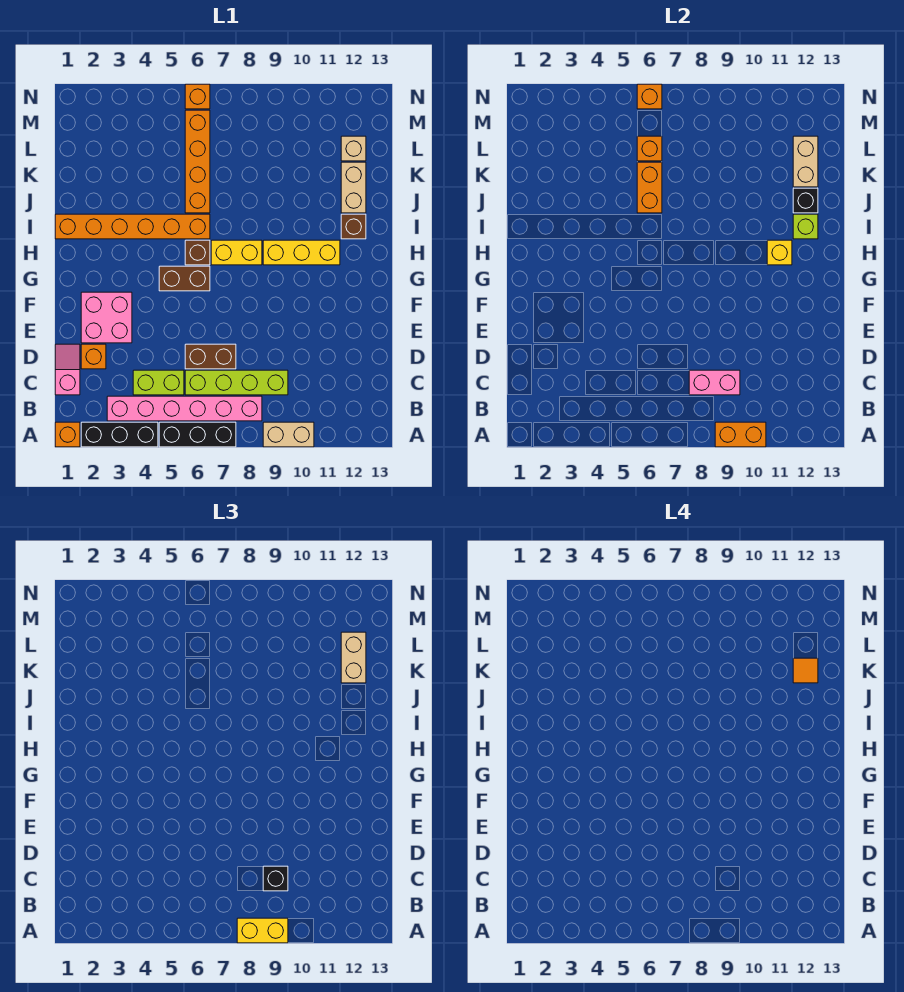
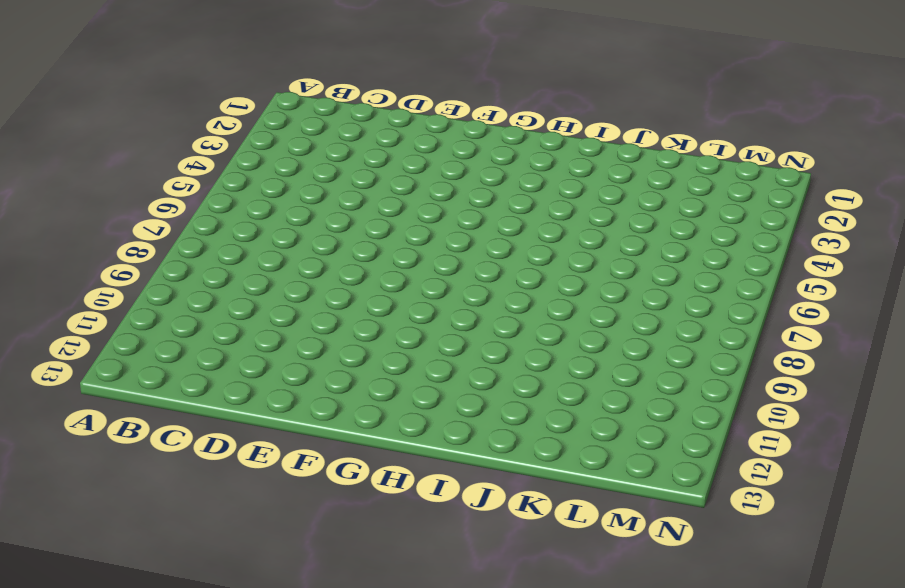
none -> orange brick A1 level 1
none -> black brick A2:A4 level 1
none -> black brick A5:A7 level 1
none -> tan brick A9:A10 level 1

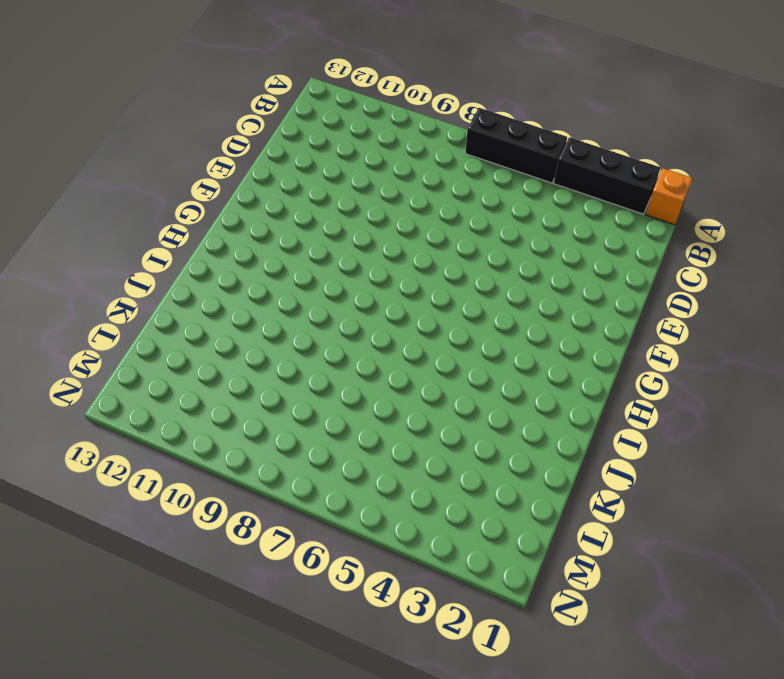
none -> tan brick A9:A10 level 1
none -> pink brick B3:B8 level 1
none -> pink slope C1:D1 level 1 top C
none -> lime brick C4:C5 level 1

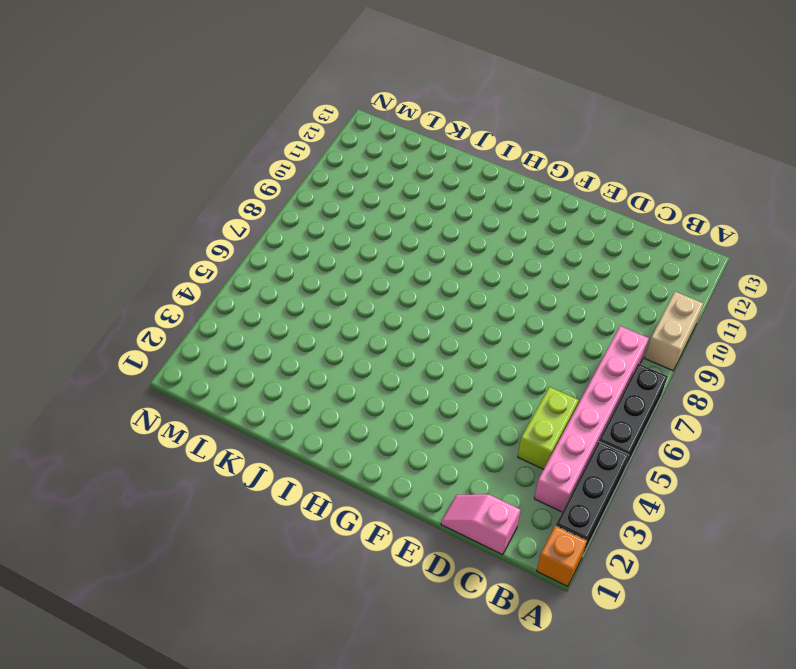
none -> lime brick C6:C9 level 1
none -> orange brick D2 level 1
none -> brown brick D6:D7 level 1
none -> pink brick E2:F3 level 1

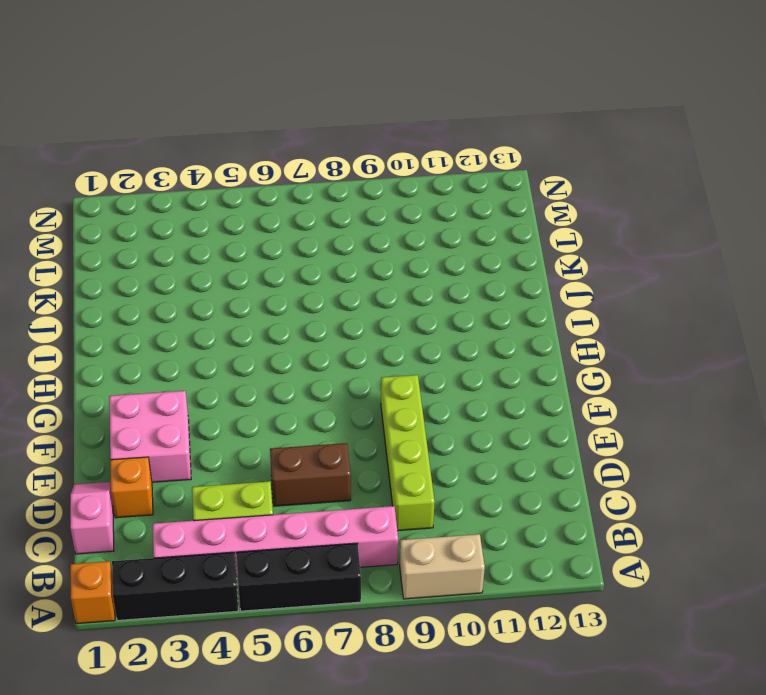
lime brick C9:F9 level 1 -> lime brick C6:C9 level 1
none -> brown brick G5:G6 level 1
none -> brown brick H6 level 1
none -> yellow brick H7:H8 level 1
none -> yellow brick H9:H11 level 1

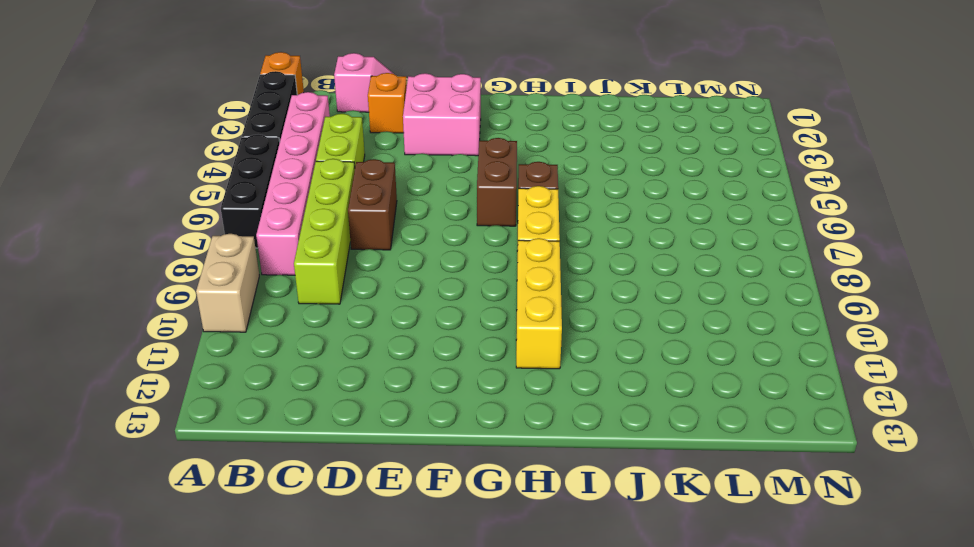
none -> orange brick I1:I6 level 1
none -> brown brick I12 level 1
none -> orange brick J6:M6 level 1
none -> tan brick J12:K12 level 1

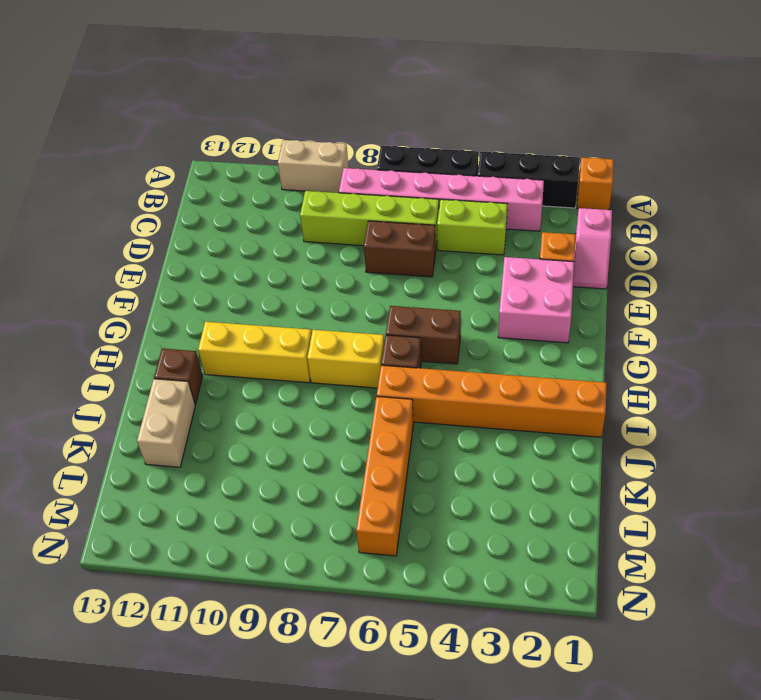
none -> tan brick L12 level 1
none -> orange brick N6 level 1
none -> orange brick A9:A10 level 2
none -> pink brick C8:C9 level 2

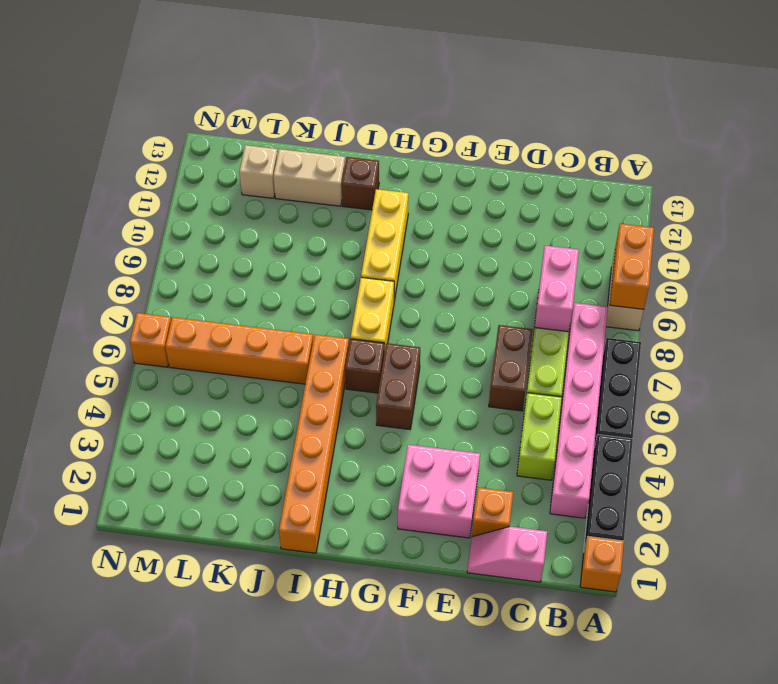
none -> yellow brick H11 level 2
none -> lime brick I12 level 2
none -> orange brick J6:K6 level 2
none -> black brick J12 level 2

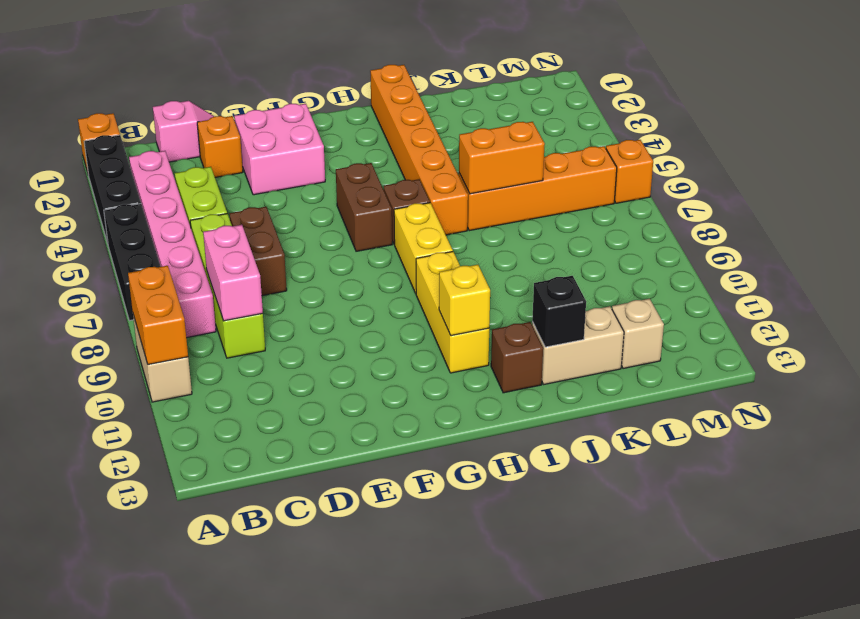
none -> lime brick I12 level 2
none -> tan brick K12:L12 level 2
none -> orange brick L6 level 2
none -> orange brick N6 level 2

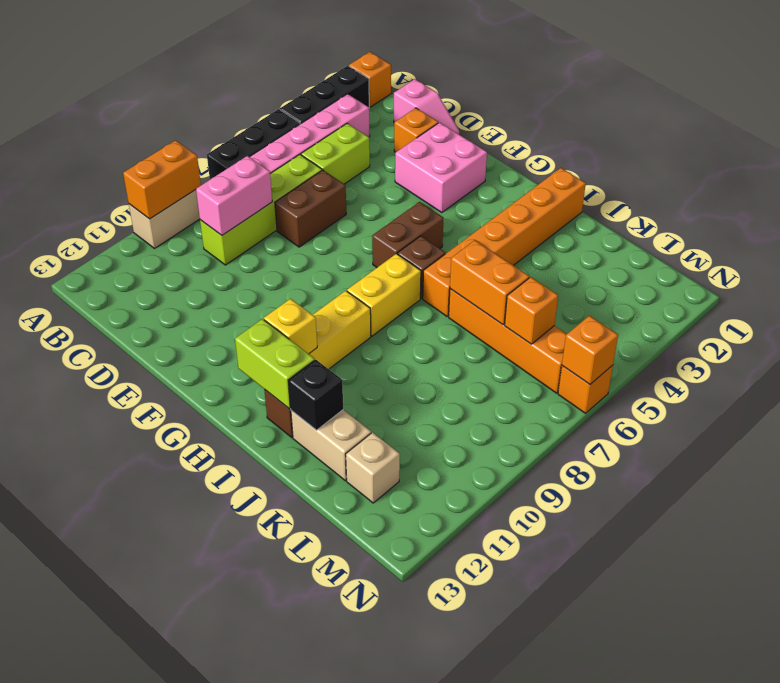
lime brick H12:I12 level 2 -> lime brick I12 level 2
none -> tan brick K12:L12 level 2
none -> yellow brick A8:A9 level 3
none -> black brick C9 level 3
none -> tan brick K12:L12 level 3

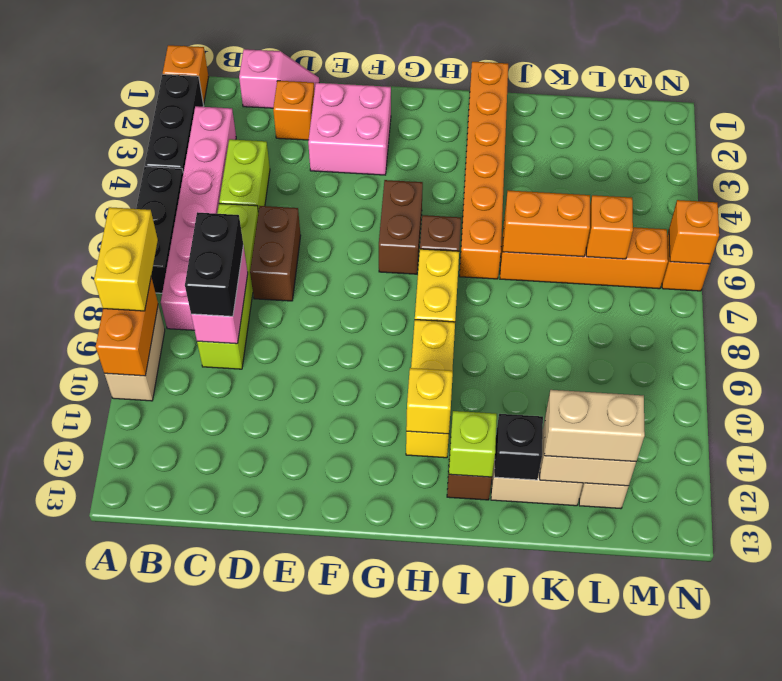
black brick C8:C9 level 3 -> black brick C9 level 3
none -> orange tile K12 level 4

